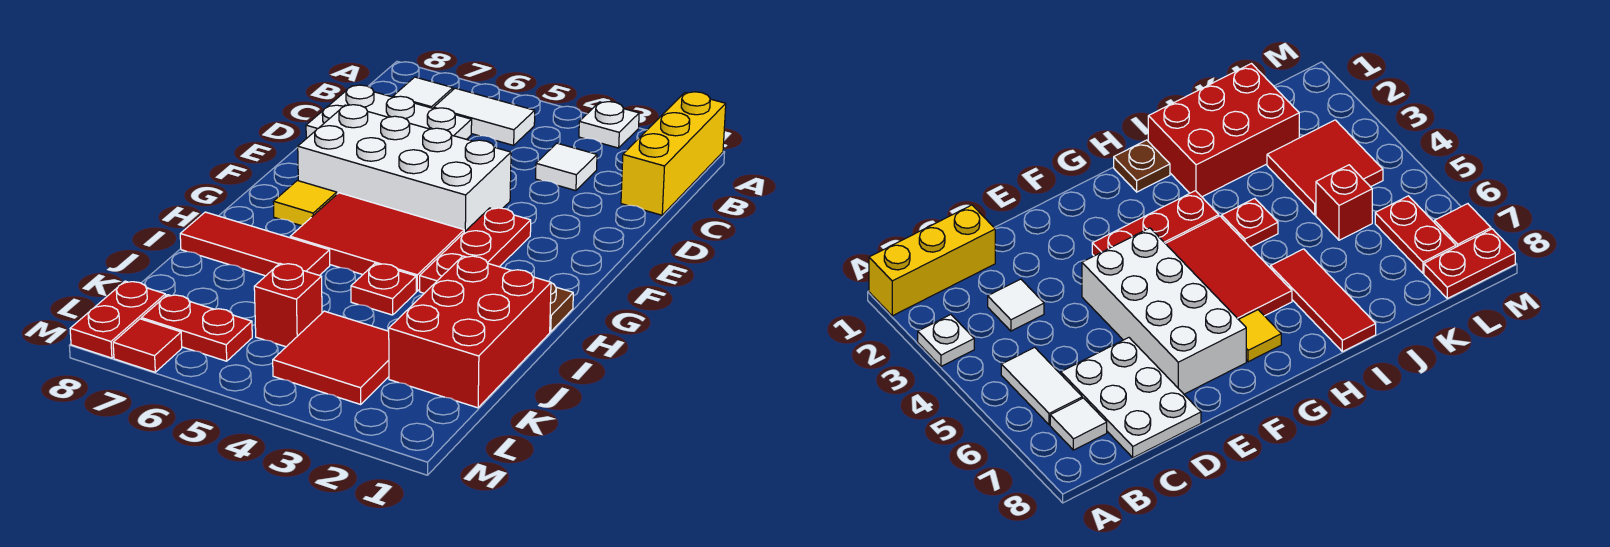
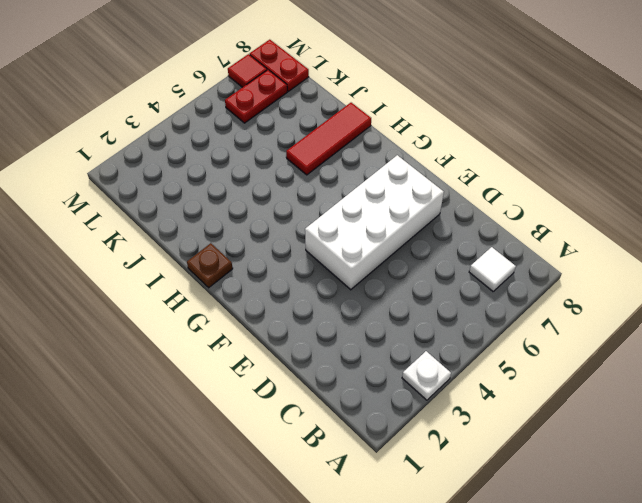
none -> yellow brick A1:C1 level 1
none -> white tile B5:B6 level 1
none -> white tile C3 level 1

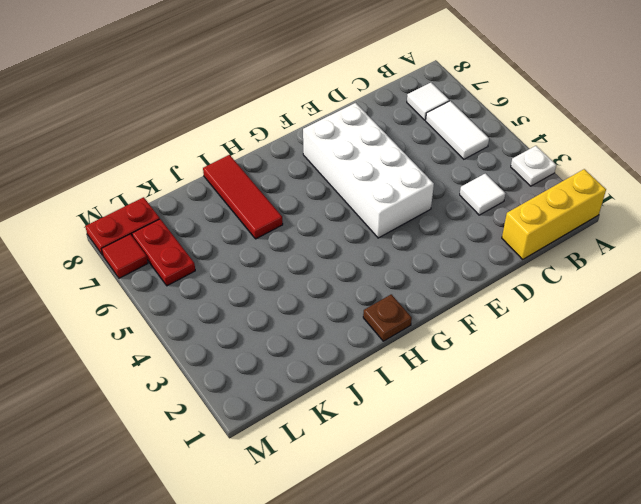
none -> white plate C6:D8 level 1
none -> red plate F3:H3 level 1
none -> red tile G4:H6 level 1

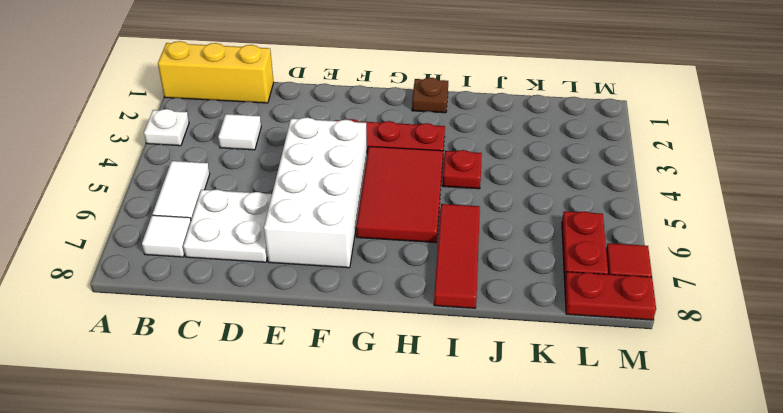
white plate C6:D7 level 1 -> white plate C6:D8 level 1
none -> yellow tile G7 level 1
none -> red brick I1:K2 level 1
none -> red tile K3:L4 level 1

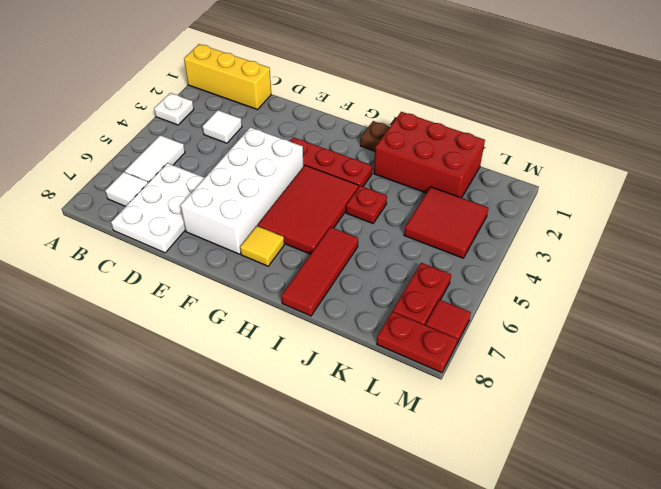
none -> red brick K5 level 1

